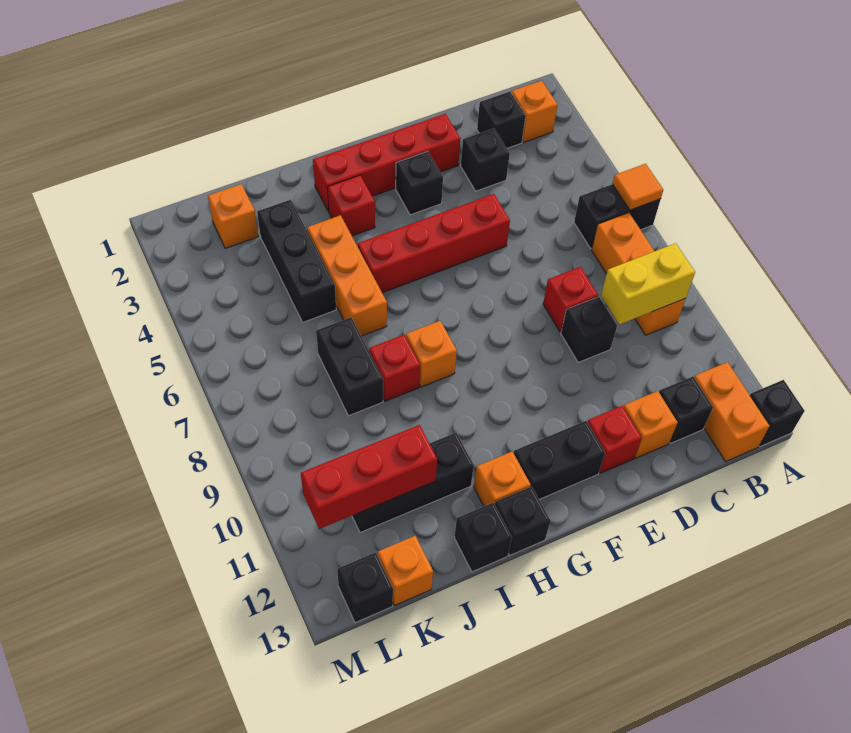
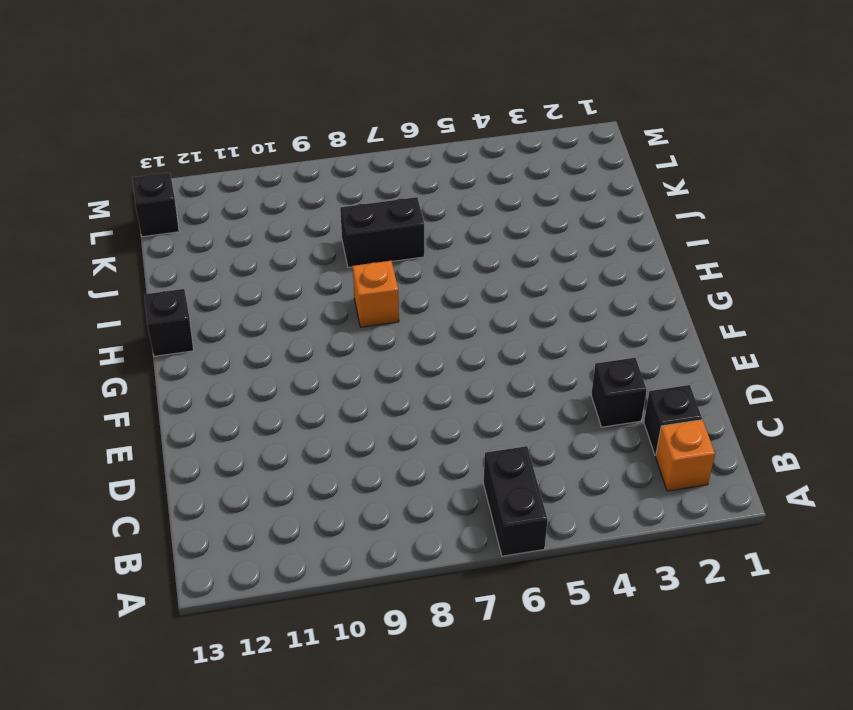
none -> black brick A13 level 1
none -> orange brick B7:B9 level 1
none -> orange brick B12:B13 level 1
none -> black brick C12 level 1

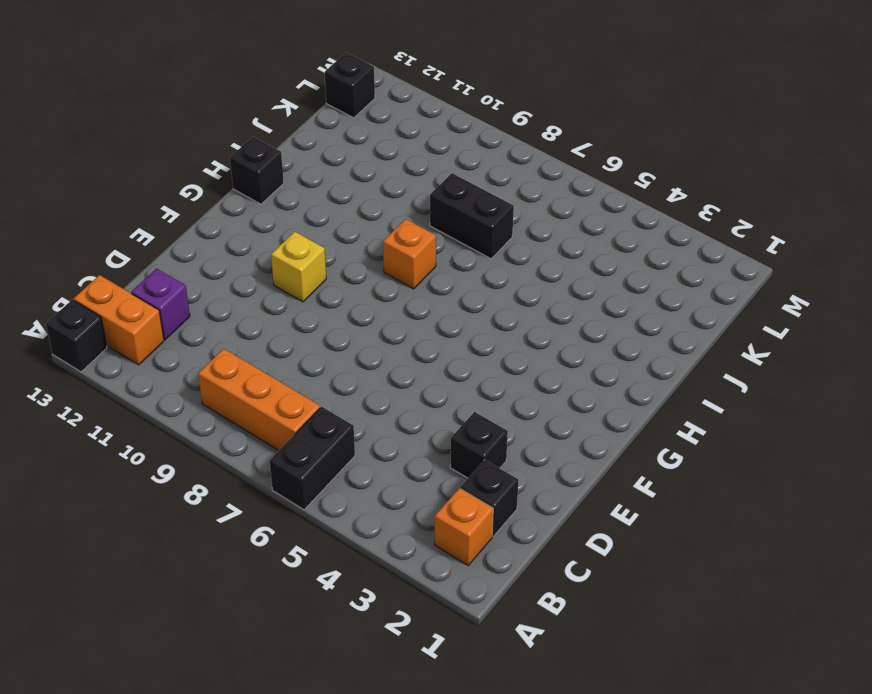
purple brick C12 level 1 -> black brick C12 level 1
yellow brick F10 level 1 -> none
none -> red brick D8 level 1
none -> black brick D9 level 1
none -> orange brick D12 level 1
none -> red brick E2:H2 level 1

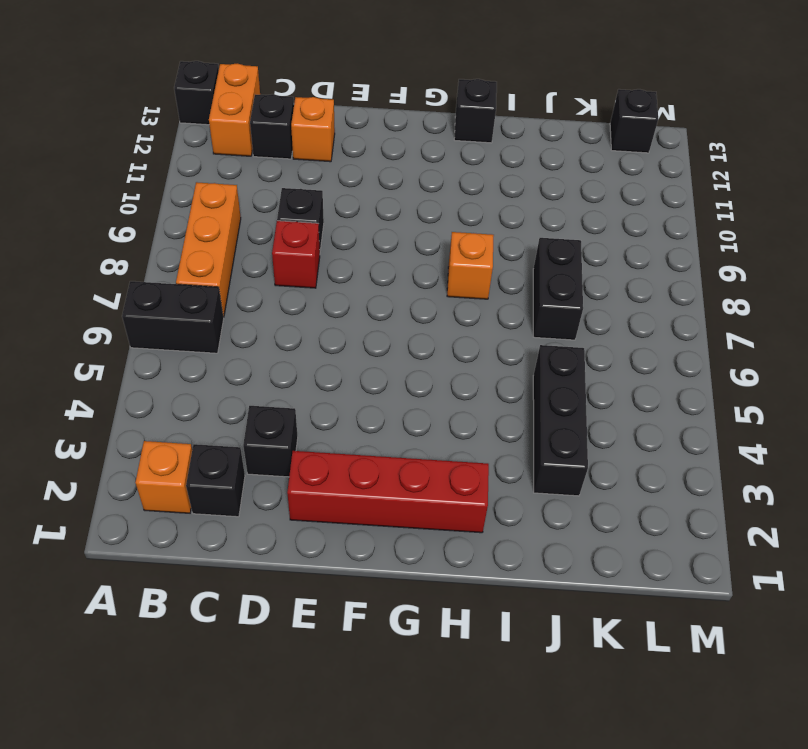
none -> red brick E5:H5 level 1
none -> red brick E12 level 1
none -> black brick F3 level 1
none -> black brick F12:G12 level 1

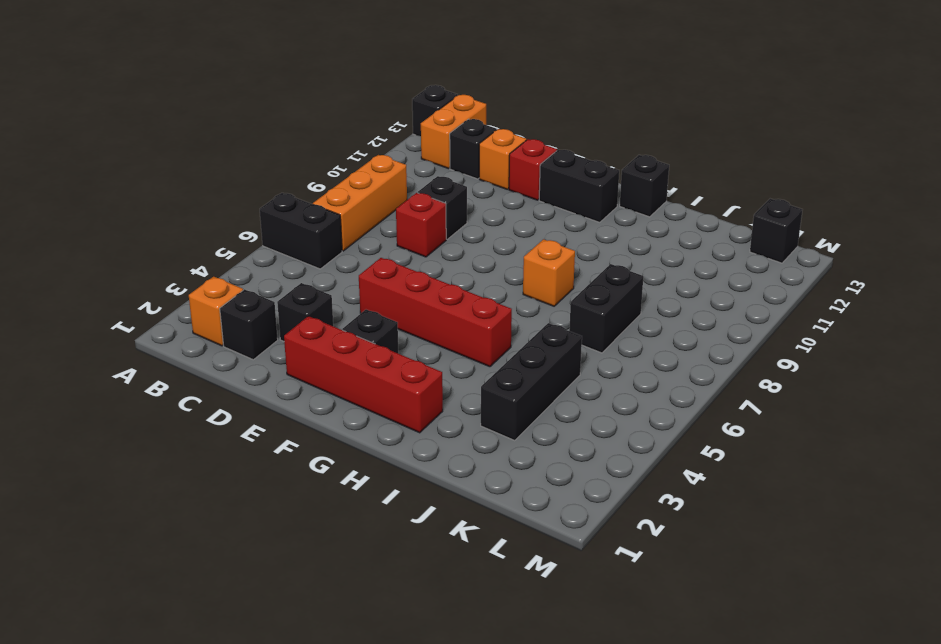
none -> red brick H3 level 1
none -> orange brick H12 level 1
none -> orange brick I4:I6 level 1
none -> red brick I8 level 1

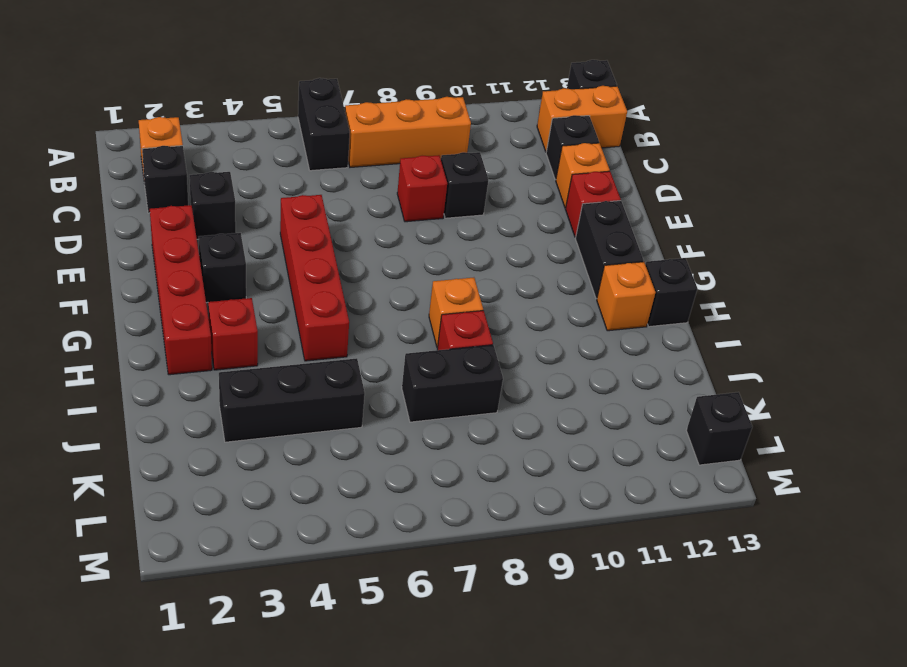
none -> orange brick I4:I6 level 1
none -> black brick I11:K11 level 1
none -> black brick I13 level 1
none -> orange brick K2 level 1

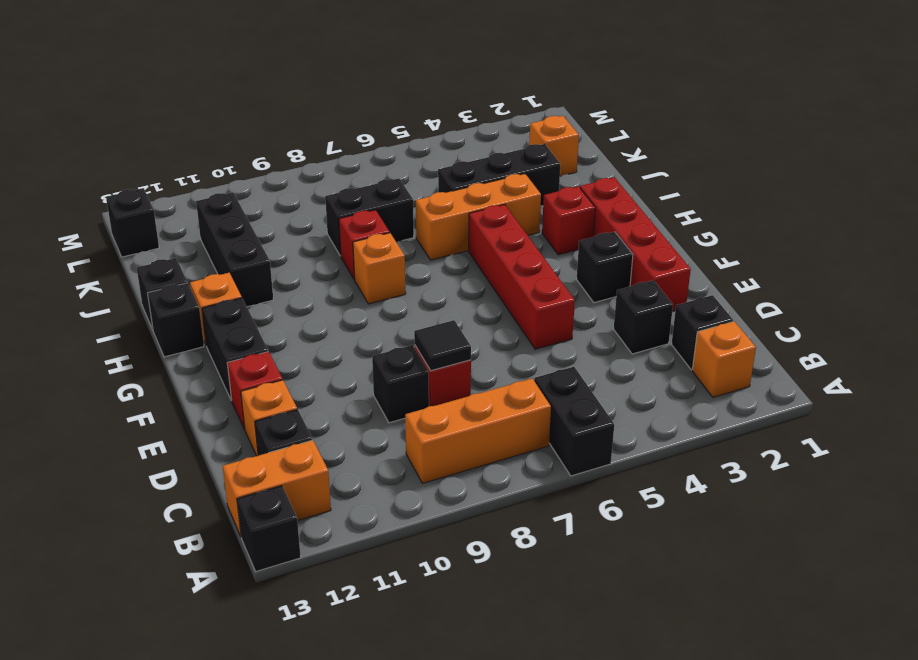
black tile D8 level 2 -> none
none -> orange brick K13 level 1
none -> orange tile A6 level 2
none -> yellow brick B9:C9 level 2
none -> red brick J11:L11 level 2

